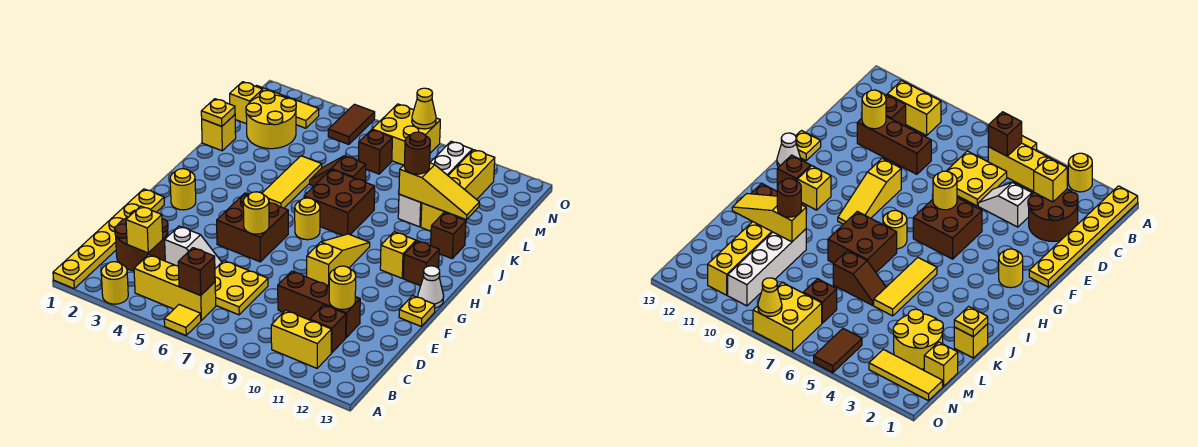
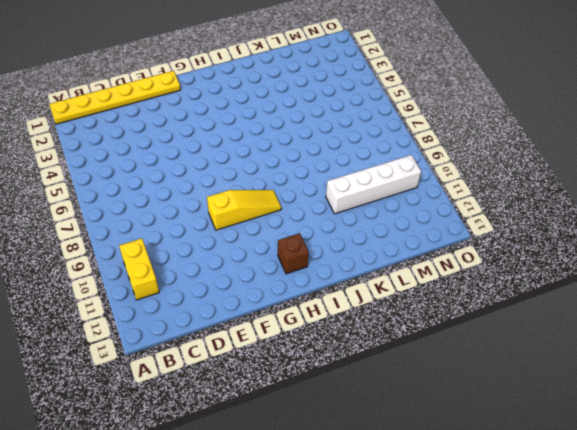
none -> yellow round brick A3 level 1
none -> yellow tile A6 level 1
none -> yellow brick B4:B6 level 1
none -> brown round brick C2:D3 level 1

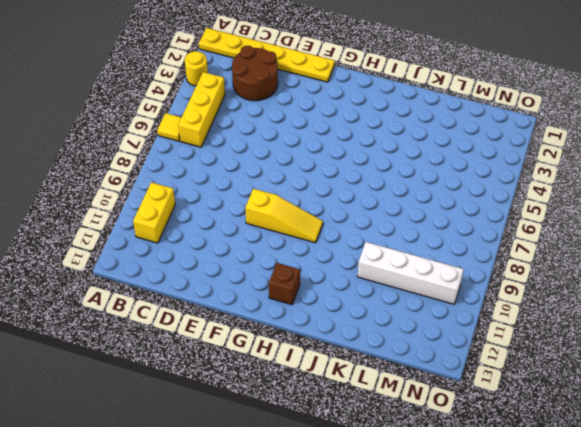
none -> yellow plate C6:D7 level 1
none -> brown brick C11 level 1
none -> white slope D4:D5 level 1 top 4
none -> brown brick D9:D11 level 1

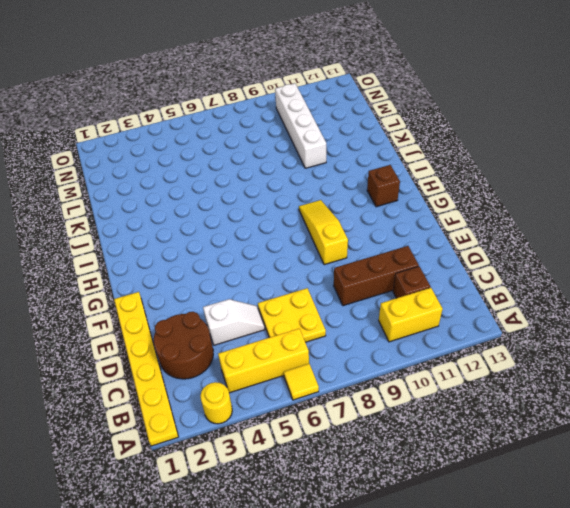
none -> brown brick F5:G6 level 1
none -> yellow plate F13 level 1
none -> yellow round brick G2 level 1
none -> white cone G13 level 1

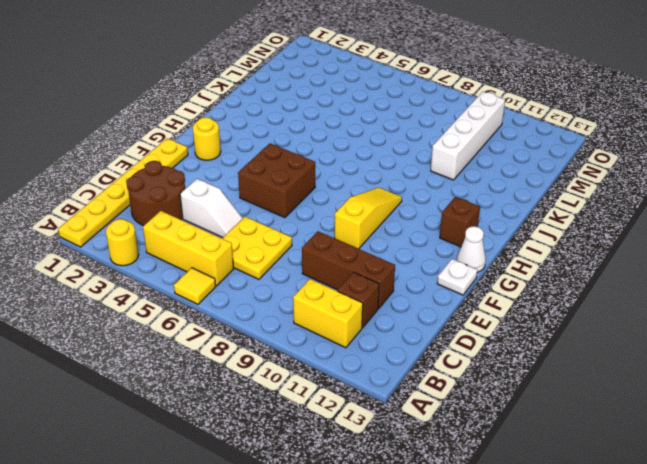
white plate F13 level 1 -> yellow plate F13 level 1
none -> yellow round brick H7 level 1
none -> yellow brick H11 level 1
none -> yellow tile I5:K5 level 1
none -> brown brick I7:J8 level 1

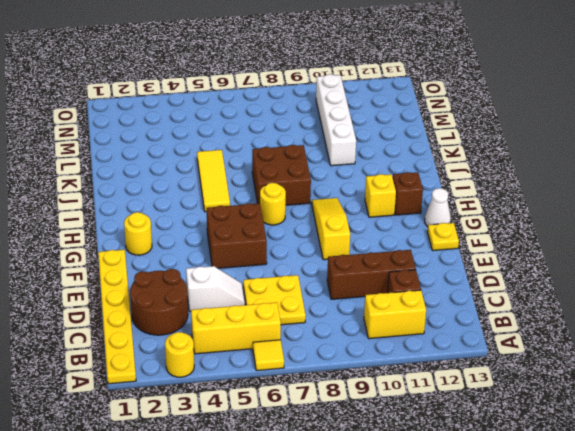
none -> brown brick J12 level 1
none -> yellow brick K1 level 1
none -> brown slope K6:K7 level 1 top 7
none -> yellow brick K11:N11 level 1

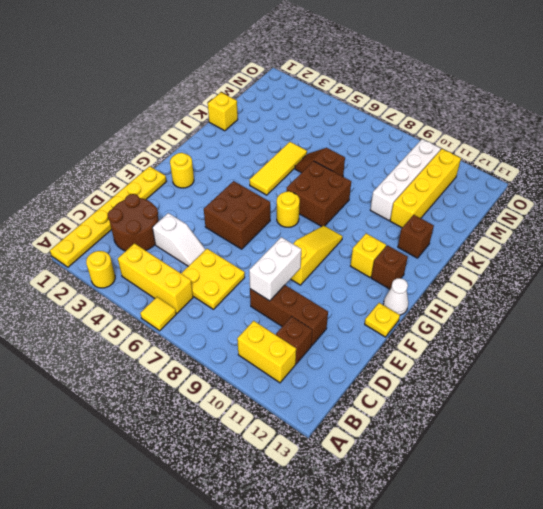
white brick D9:E9 level 2 -> none
none -> yellow round brick L2:M3 level 1
none -> yellow brick M1 level 1
none -> brown brick M7 level 1
none -> yellow tile N1:N3 level 1

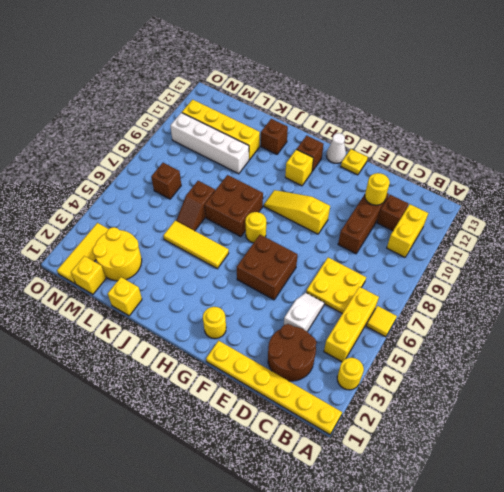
none -> brown tile N5:O5 level 1
none -> yellow brick N7:O8 level 1
none -> brown brick B6 level 2
none -> yellow brick C3 level 2

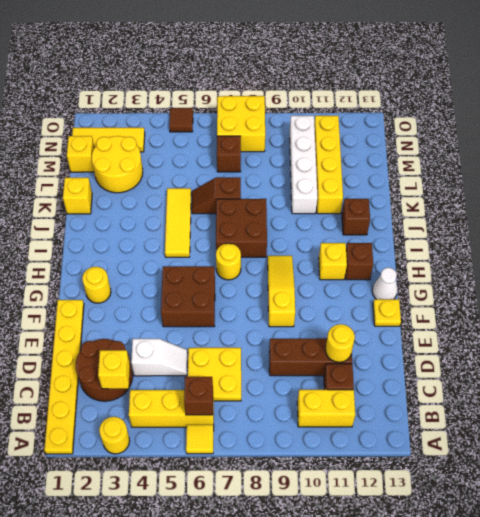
brown tile O5 level 1 -> brown tile N5:O5 level 1
none -> yellow round brick F6 level 2
none -> yellow plate K1 level 2
none -> yellow slope K10:K12 level 2 top 10
none -> yellow cone O8 level 2

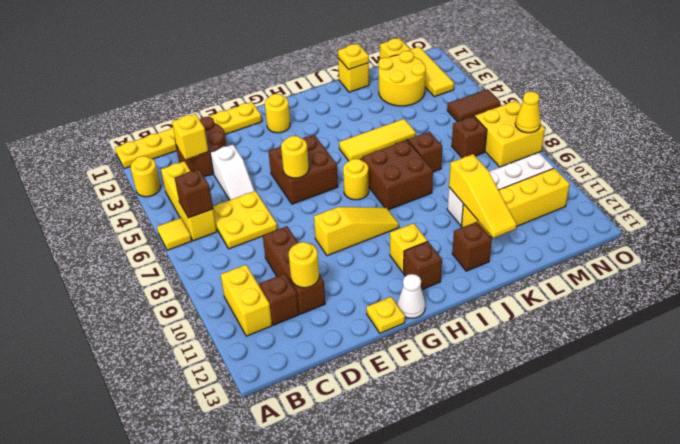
none -> brown round brick K10 level 3

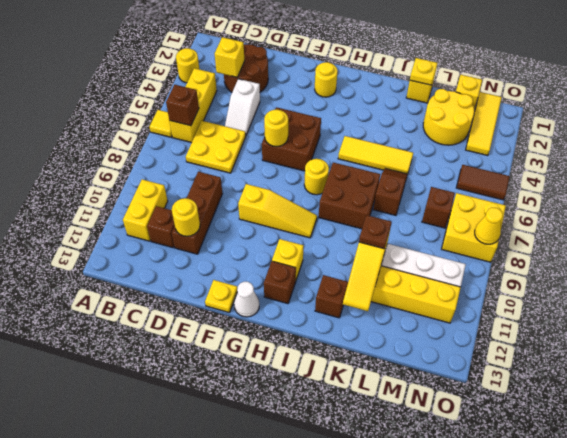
brown plate K10 level 3 -> brown round brick K10 level 3
none -> yellow plate A1:F1 level 1

